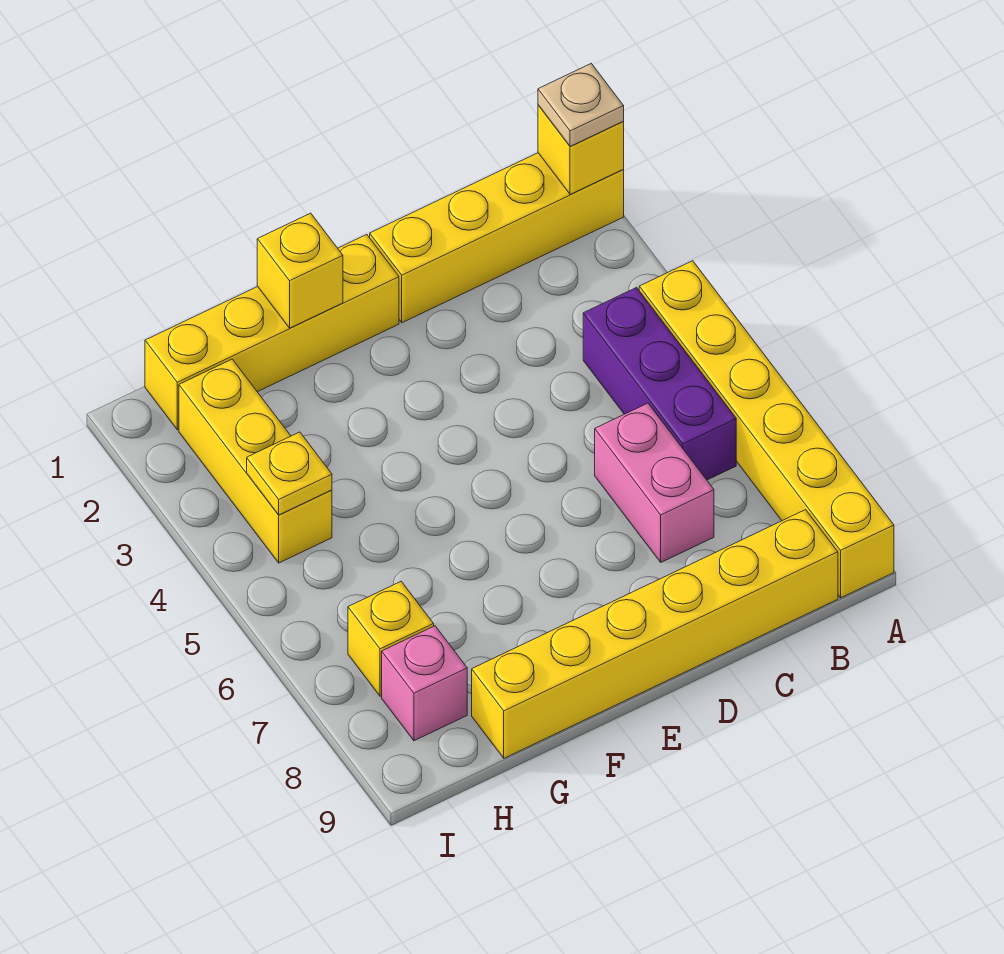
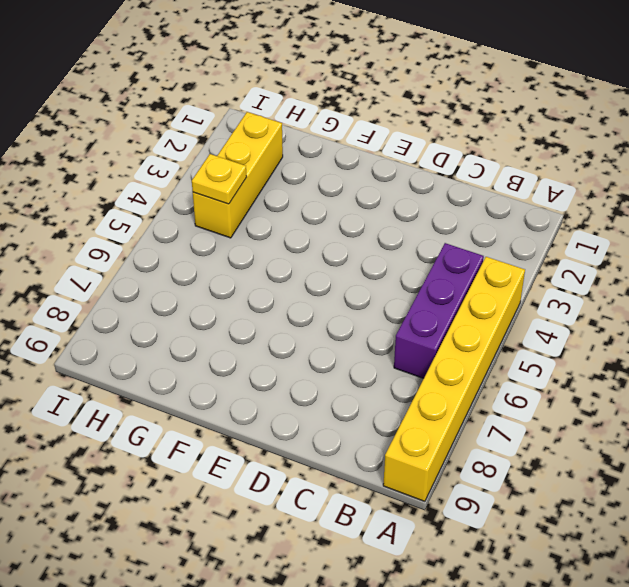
none -> yellow brick A1:D1 level 1
none -> yellow brick B9:G9 level 1
none -> pink brick C6:C7 level 1

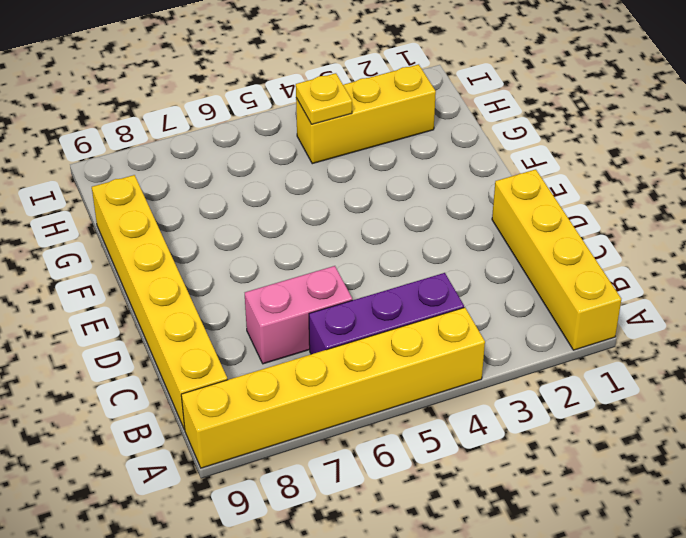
none -> yellow brick E1:H1 level 1
none -> yellow brick H7 level 1
none -> pink brick H8 level 1

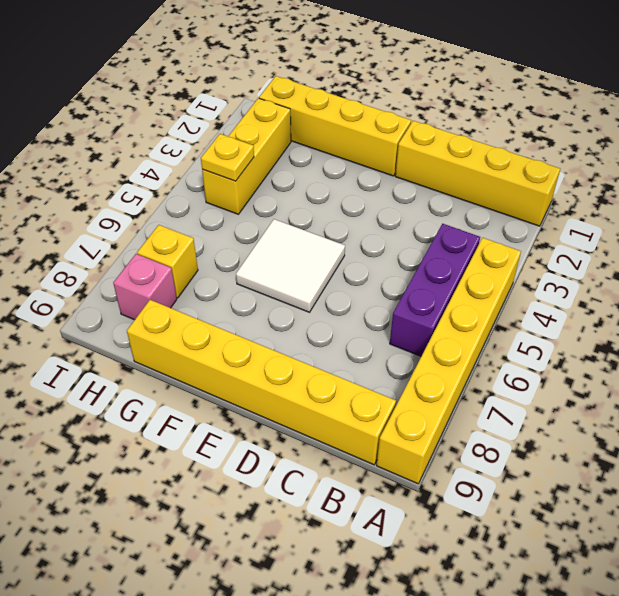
white tile E5:F6 level 1 -> none
none -> pink brick C6:C7 level 1
none -> yellow brick A1 level 2
none -> yellow brick F1 level 2

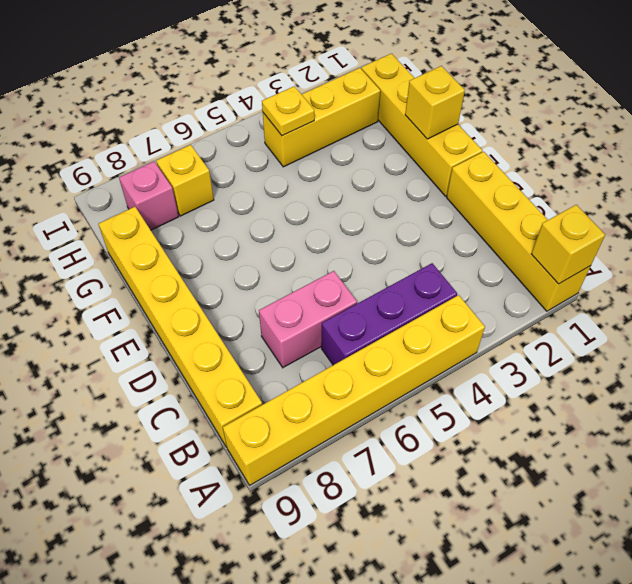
none -> tan plate A1 level 3

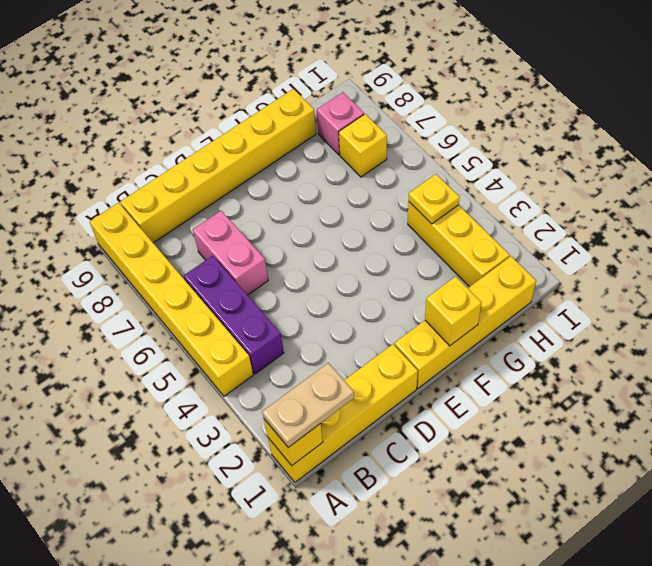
tan plate A1:B1 level 3 -> tan plate A1 level 3

